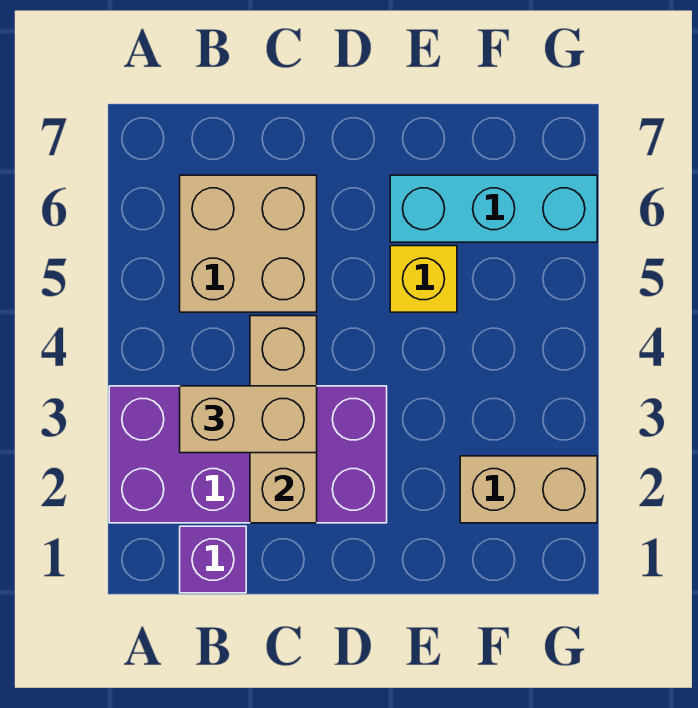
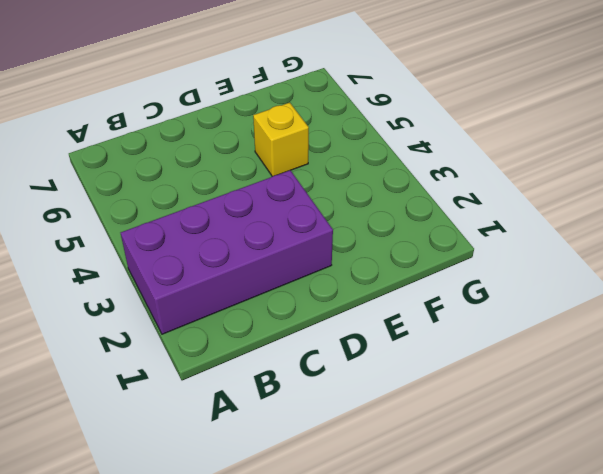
none -> purple brick B1 level 1
none -> tan brick B5:C6 level 1

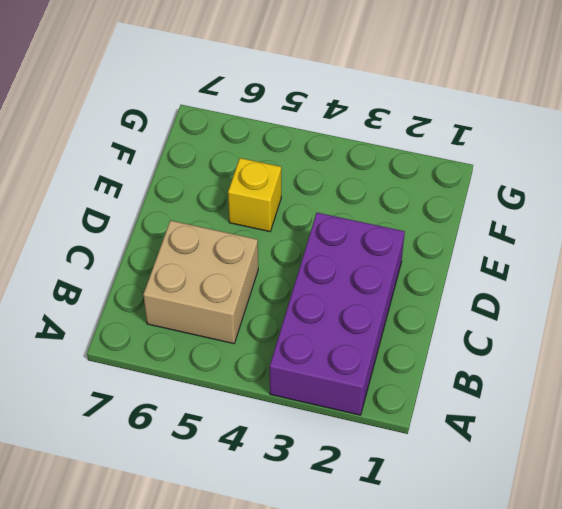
none -> purple brick B1 level 1
none -> cyan brick E6:G6 level 1

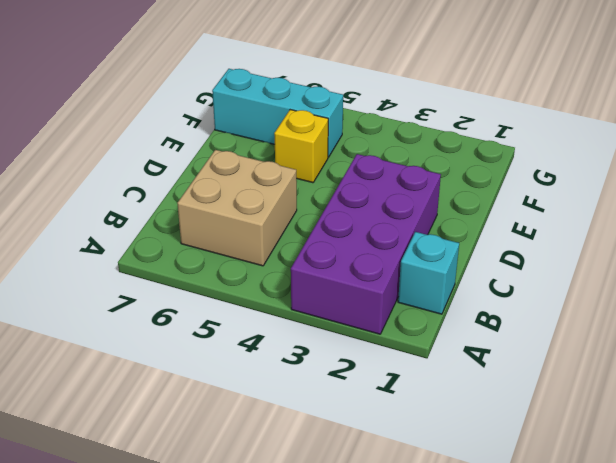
cyan brick B1 level 1 -> purple brick B1 level 1
cyan brick F5:F7 level 1 -> cyan brick E6:G6 level 1
none -> tan brick F2:G2 level 1
none -> tan brick C2:C4 level 2

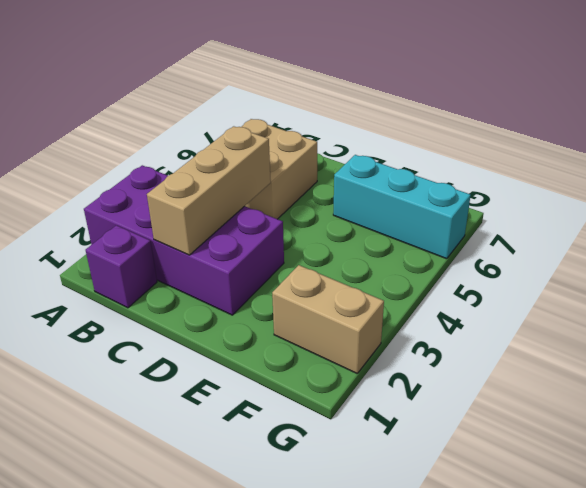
none -> yellow brick E5 level 1
none -> tan brick B3:C3 level 3

